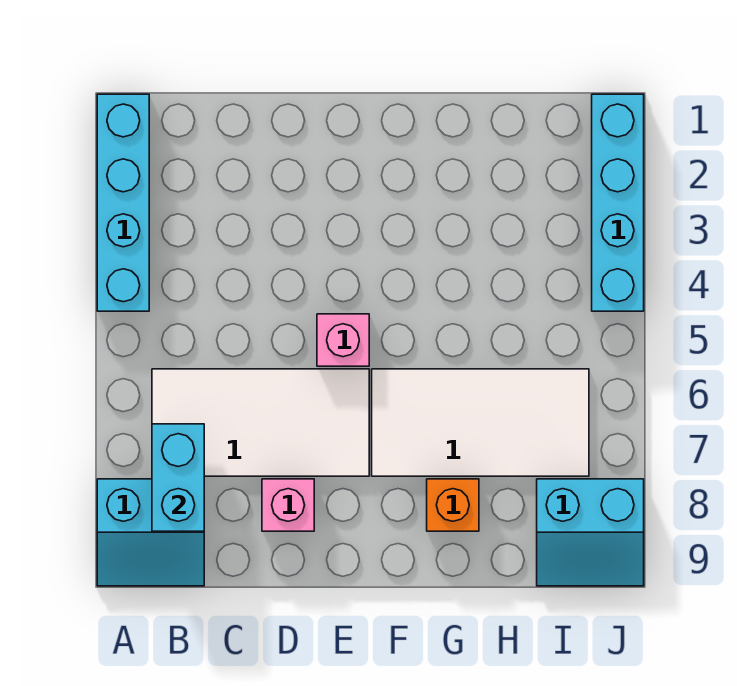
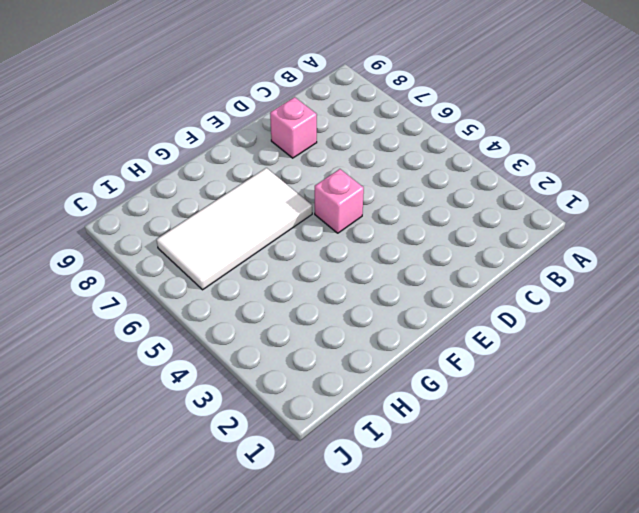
none -> cyan brick A1:A4 level 1
none -> cyan slope A8:B9 level 1 top 8

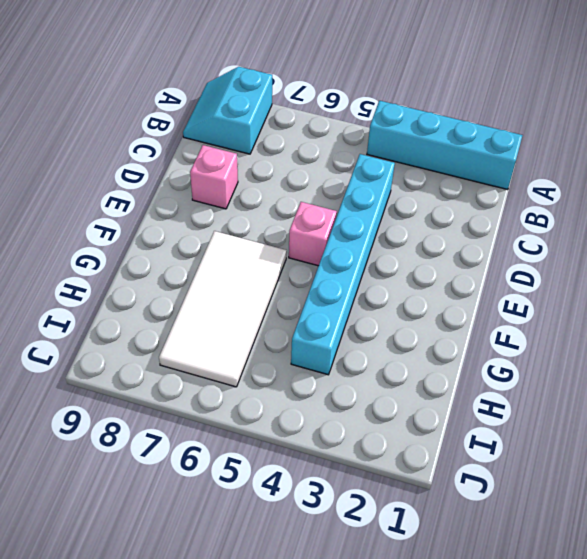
cyan brick C4:H4 level 1 -> none
none -> white tile B6:E7 level 1
none -> orange brick G8 level 1

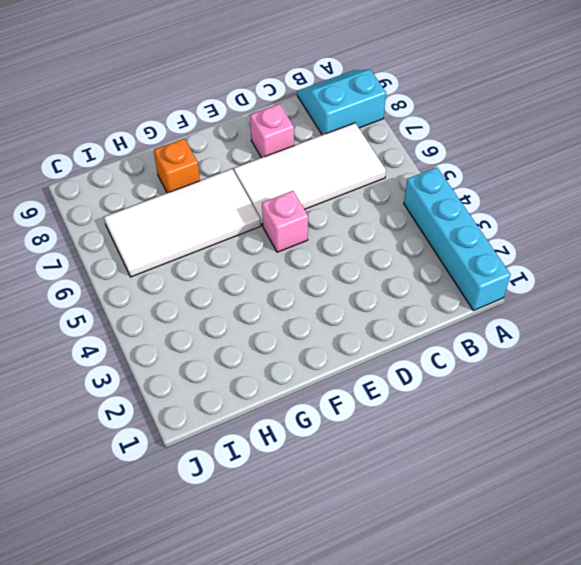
none -> cyan slope I8:J9 level 1 top 8
none -> cyan brick J1:J4 level 1

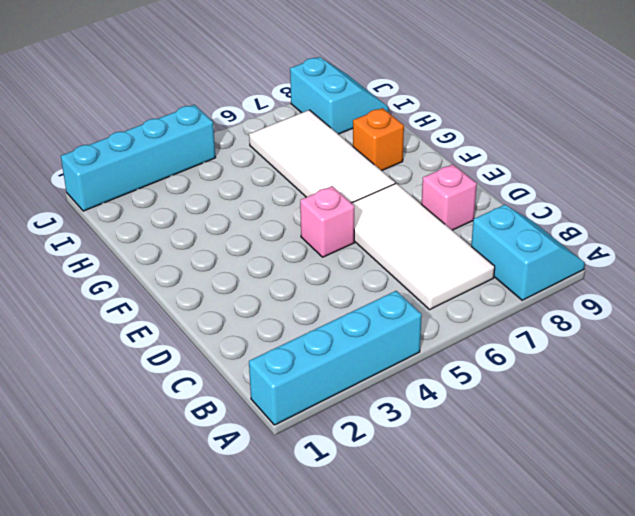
none -> cyan brick B7:B8 level 2

